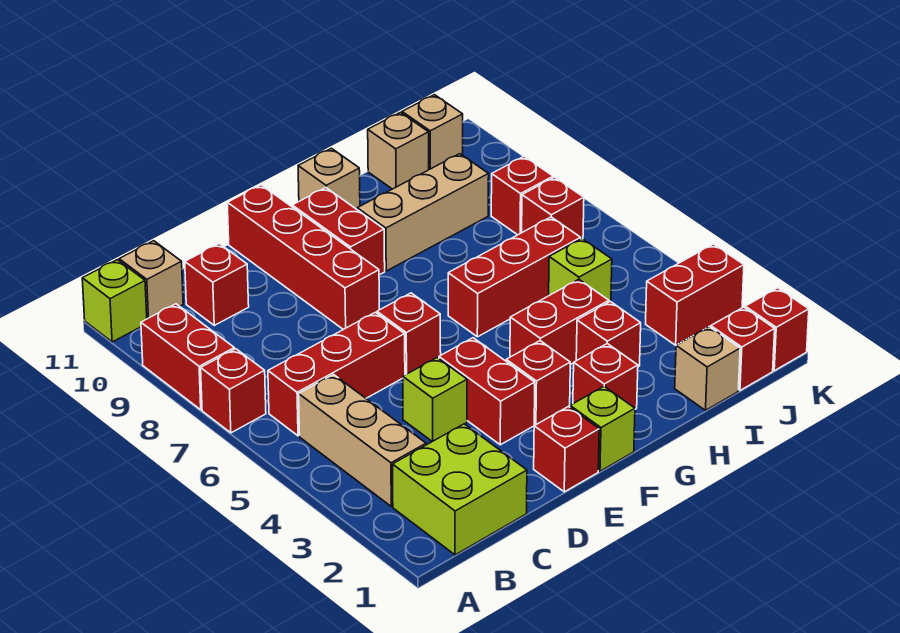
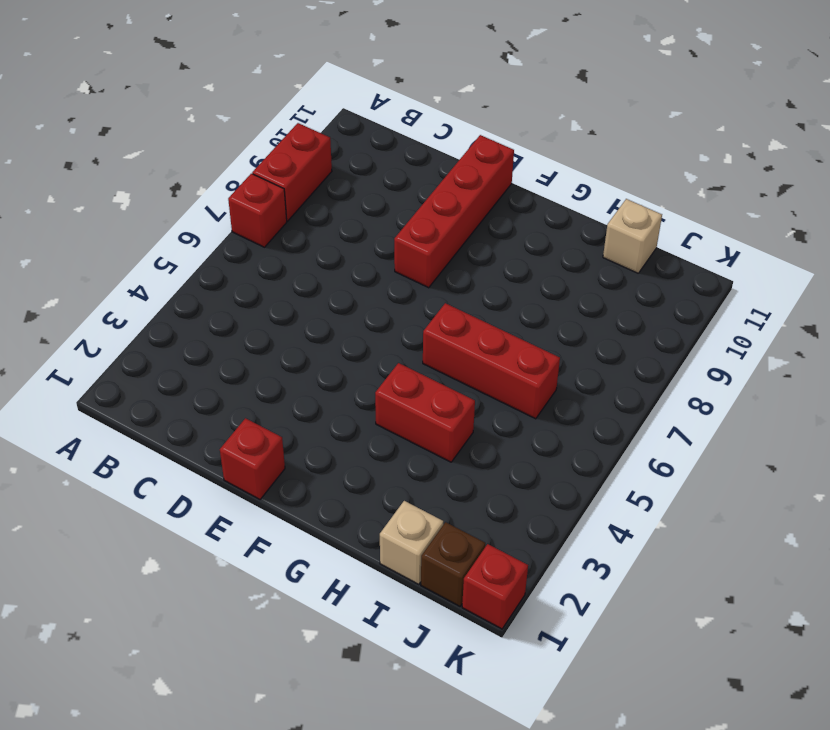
brown brick J1 level 1 -> red brick J1 level 1
none -> lime brick A11 level 1
none -> lime brick B1:C2 level 1
none -> tan brick B3:B5 level 1
none -> red brick B6:D6 level 1

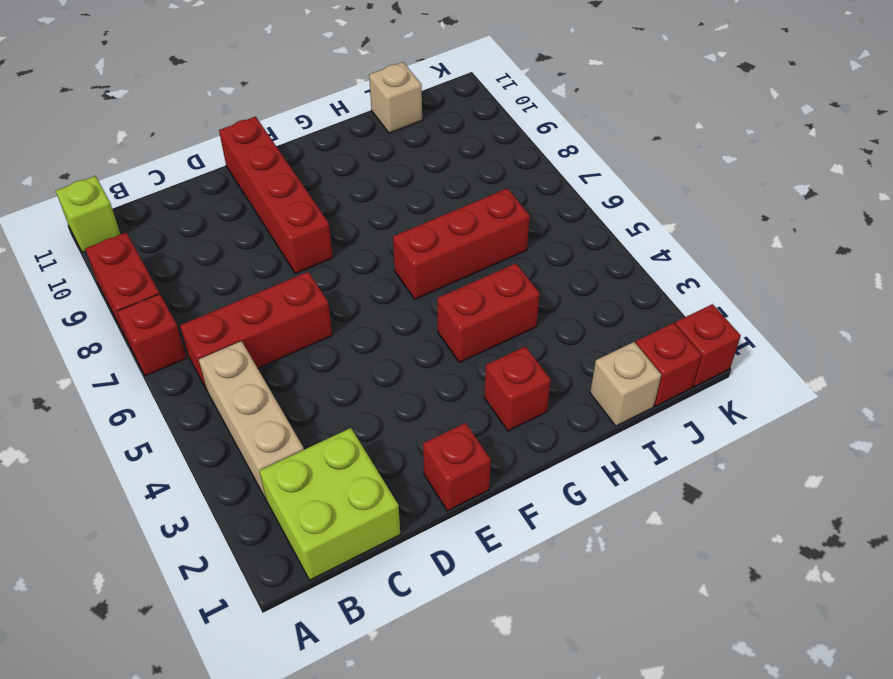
none -> tan brick B11 level 1
none -> red brick C10 level 1
none -> lime brick D4 level 1
none -> red brick E3:E4 level 1

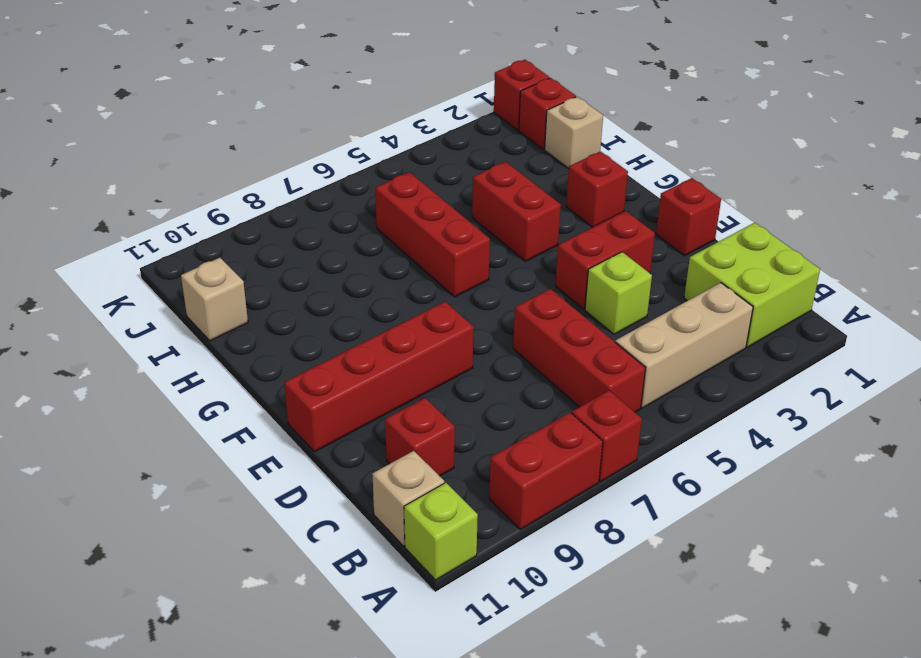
none -> red brick E6 level 1
none -> lime brick F1 level 1
none -> red brick F3 level 1
none -> red brick F9:F10 level 1

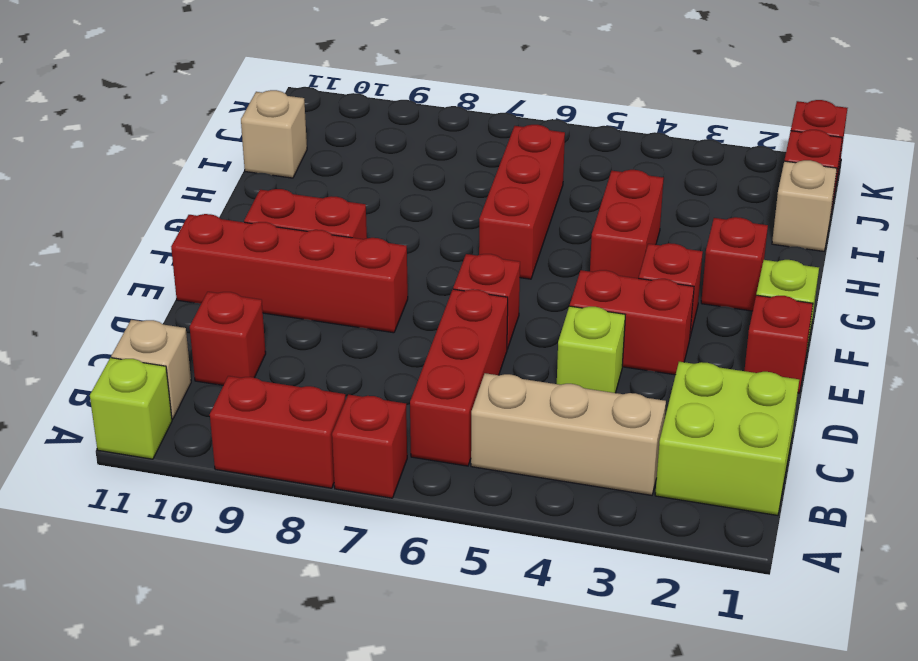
none -> tan brick G9:I9 level 1
none -> tan brick G11 level 1
none -> red brick H3 level 1
none -> lime brick I5 level 1

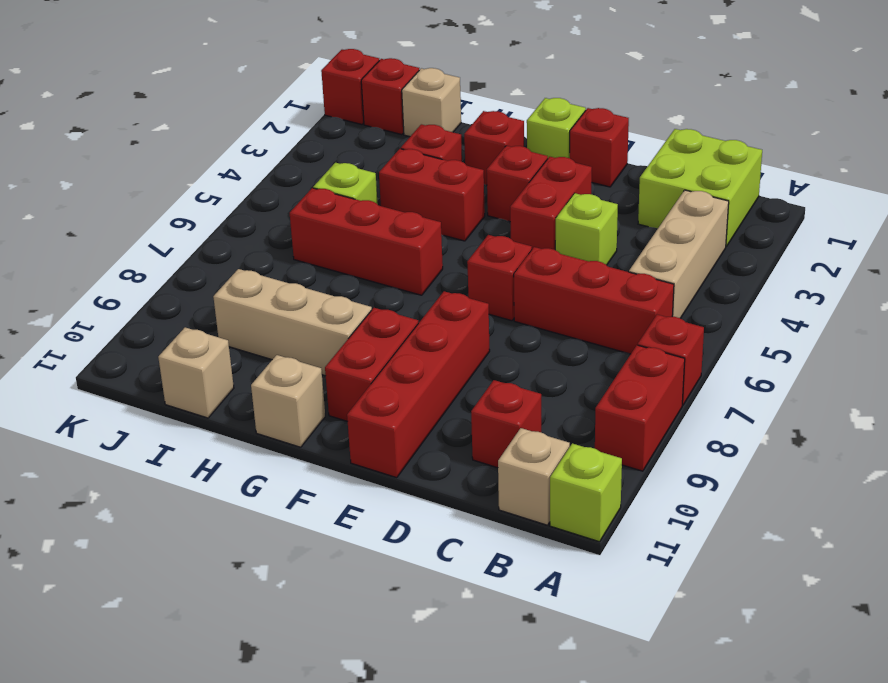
none -> red brick J3:K3 level 1
none -> red brick J7 level 1
none -> red brick J8 level 1
none -> tan brick J11 level 1

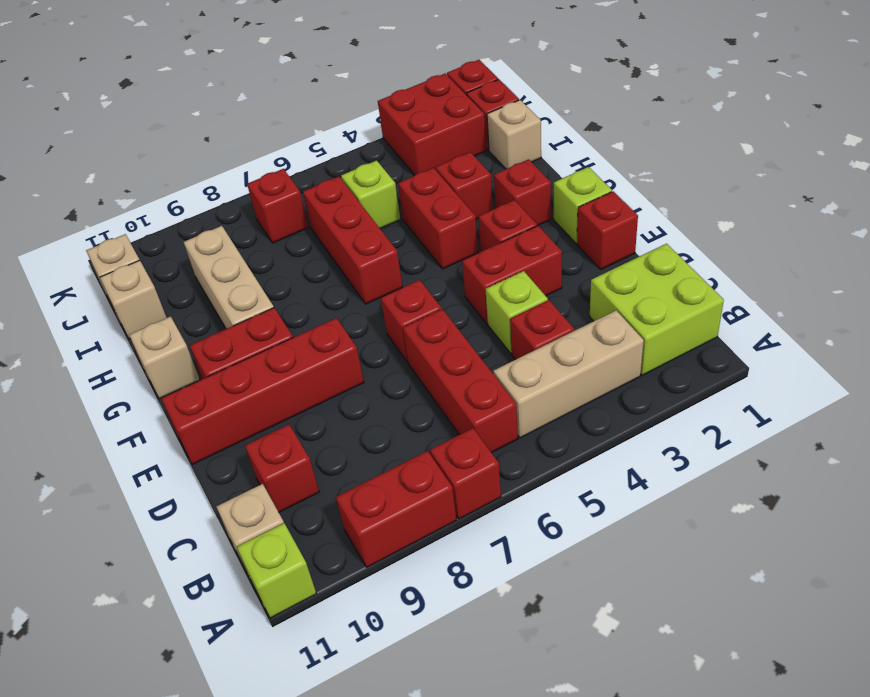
red brick C4 level 1 -> red brick J8 level 1
red brick J2:K3 level 1 -> red brick J3:K3 level 1

